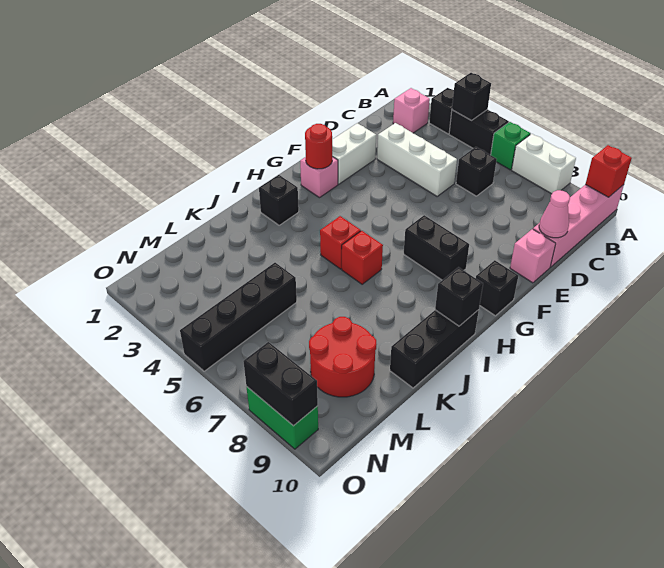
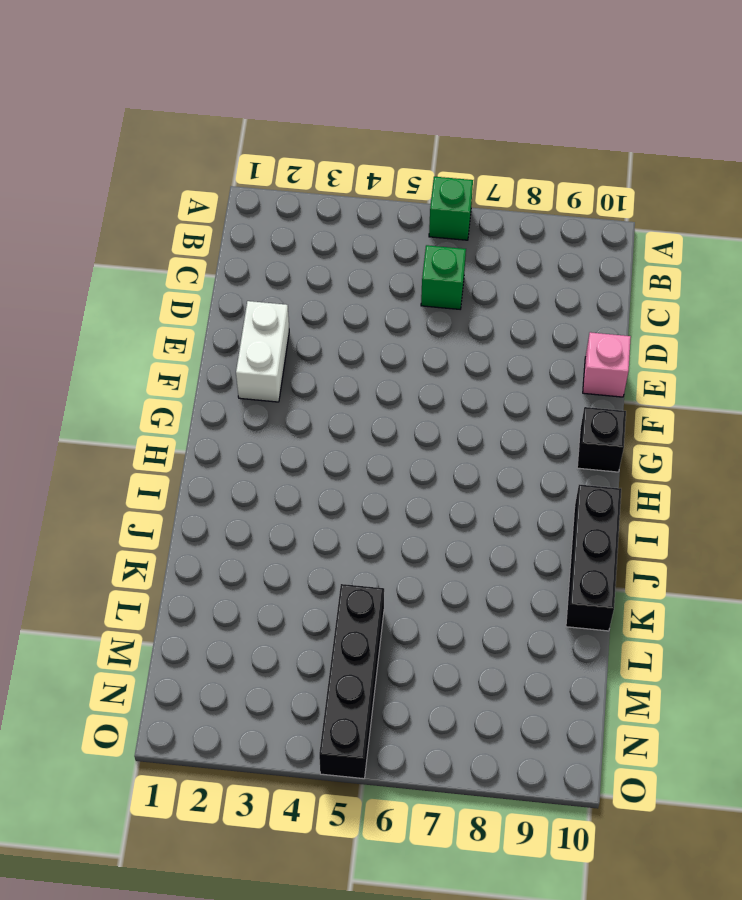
green brick C6 level 1 -> black brick C6 level 1
none -> black brick A3 level 1
none -> black brick A4:A5 level 1
none -> white brick A7:A8 level 1

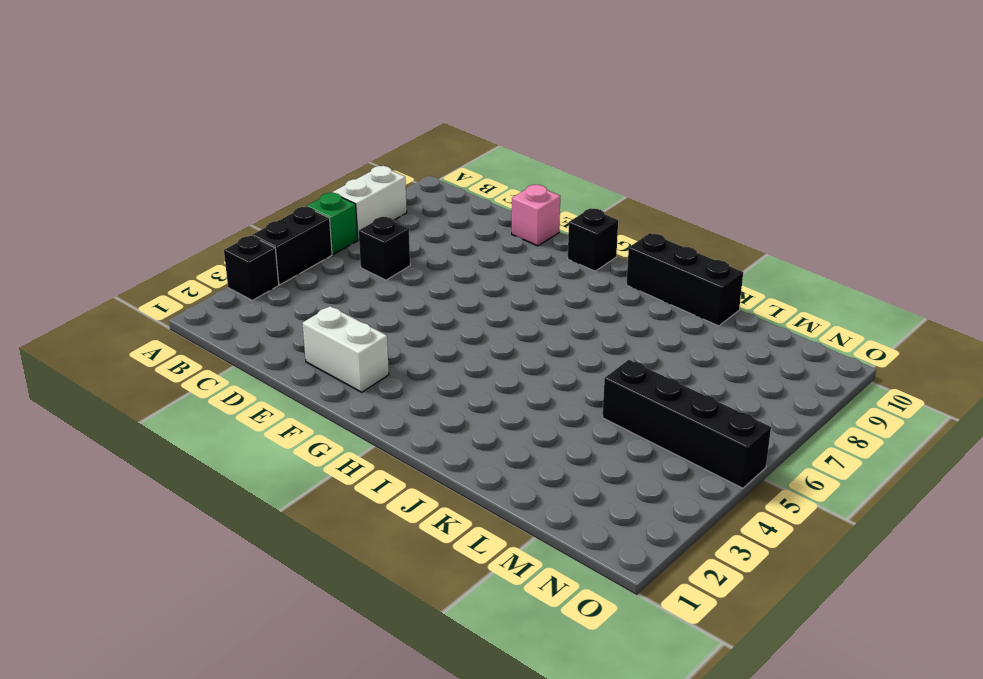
none -> pink brick A10:D10 level 1
none -> pink brick B2 level 1
none -> white brick D3:D5 level 1

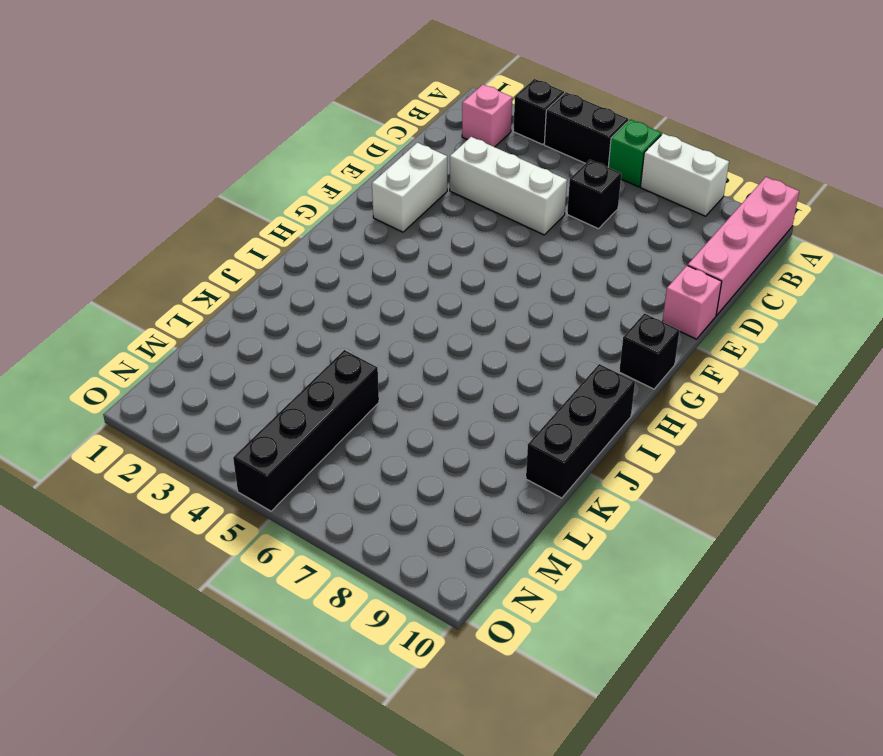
none -> pink brick G2 level 1
none -> black brick G7:G8 level 1
none -> black brick I2 level 1

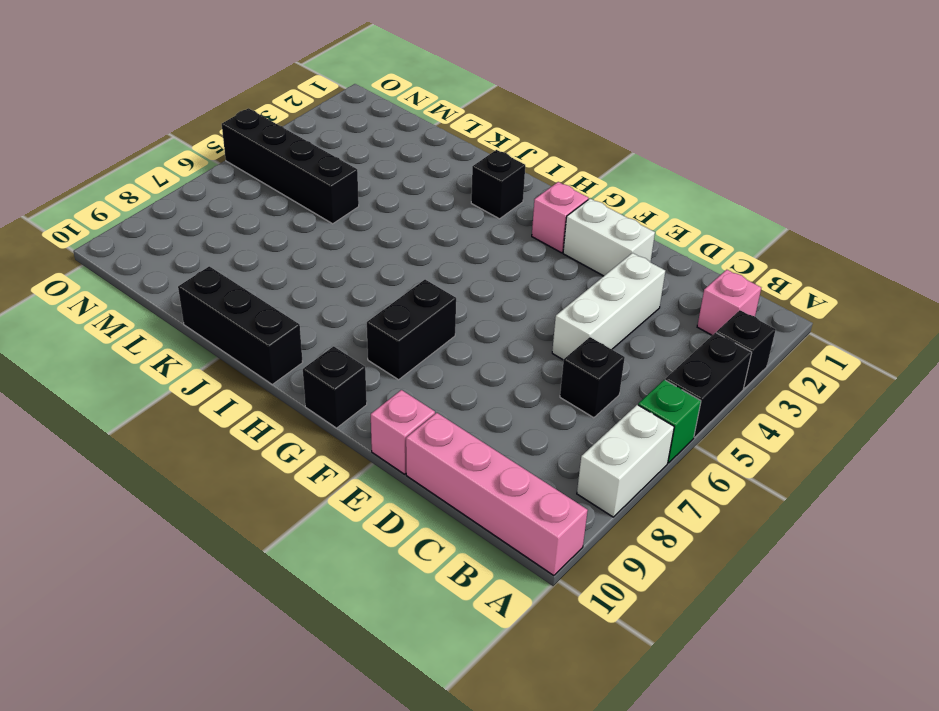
none -> red brick I5 level 1
none -> red brick I6 level 1
none -> red round brick L8:M9 level 1

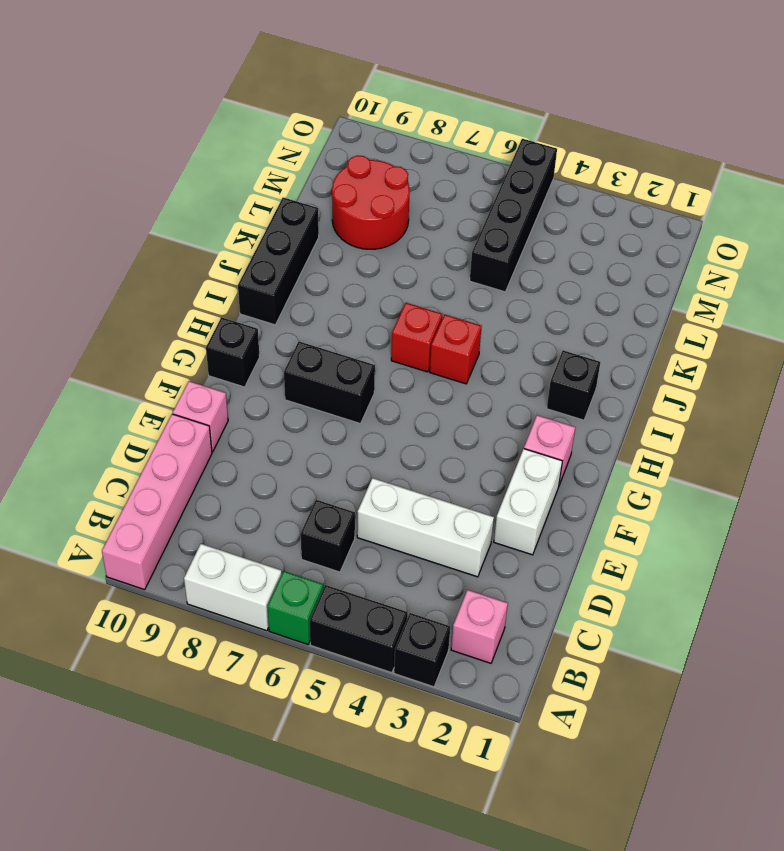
none -> green brick O8:O9 level 1
none -> black brick A4 level 2
none -> red brick A10 level 2

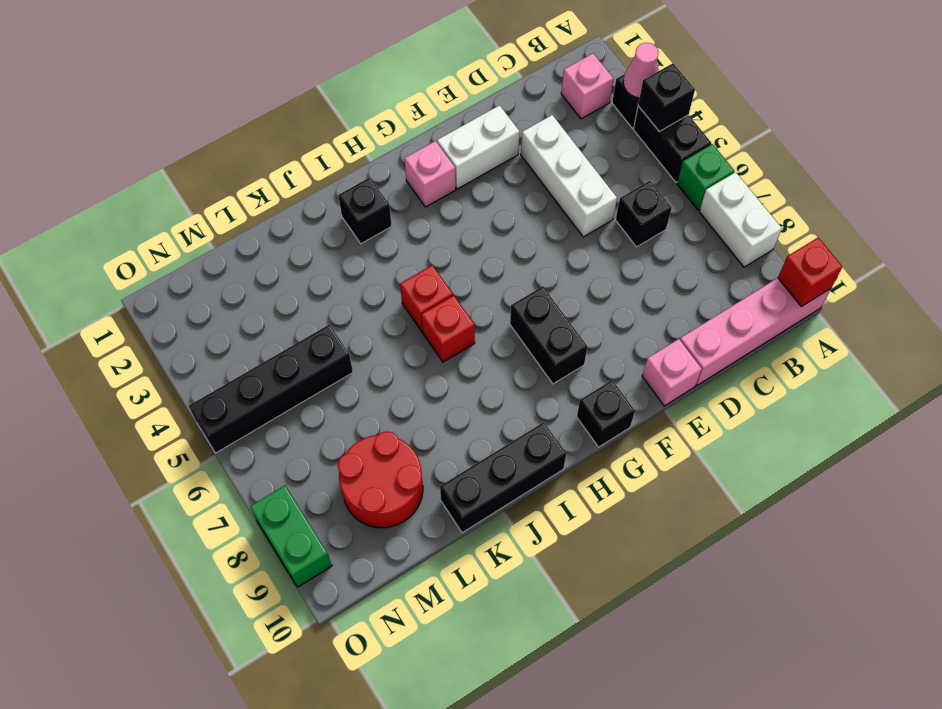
pink cone A3 level 2 -> pink cone D10 level 2
none -> red round brick G2 level 2
none -> black brick I10 level 2
none -> black brick O8:O9 level 2

